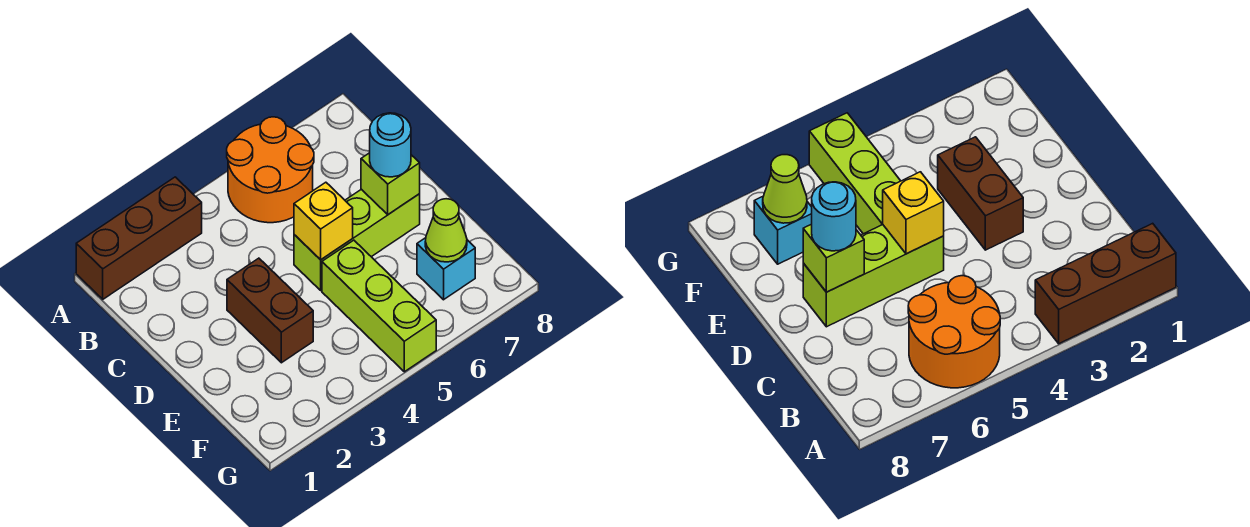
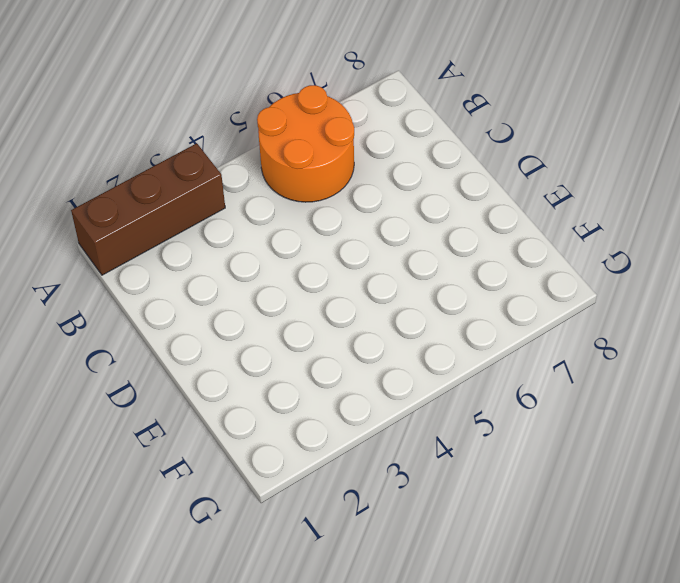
none -> brown brick D3:E3 level 1
none -> lime brick D5:D7 level 1

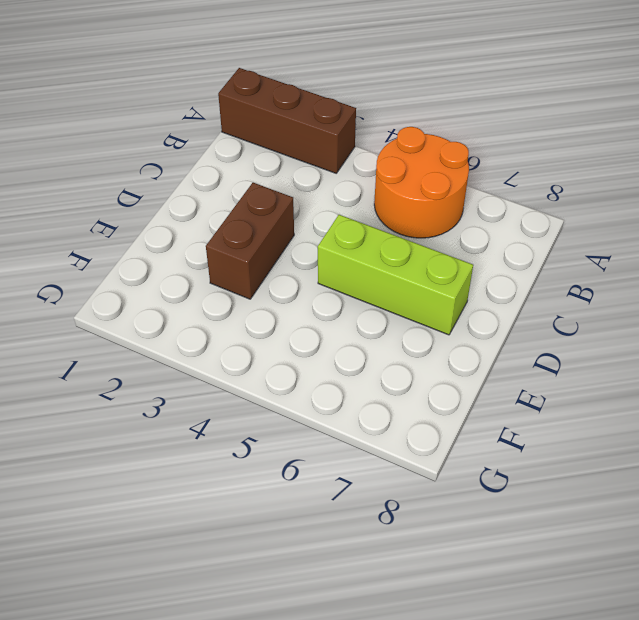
none -> lime brick E5:G5 level 1
none -> cyan brick F7 level 1

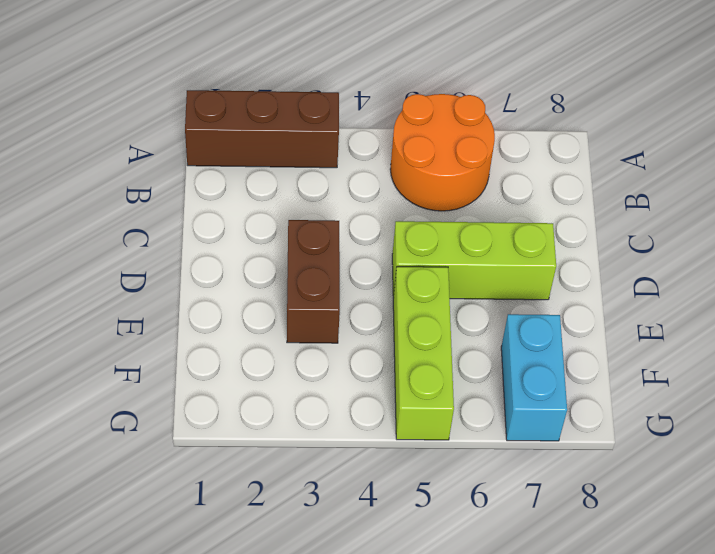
cyan brick F7:G7 level 1 -> cyan brick F7 level 1
none -> yellow brick D5 level 2
none -> lime brick D7 level 2

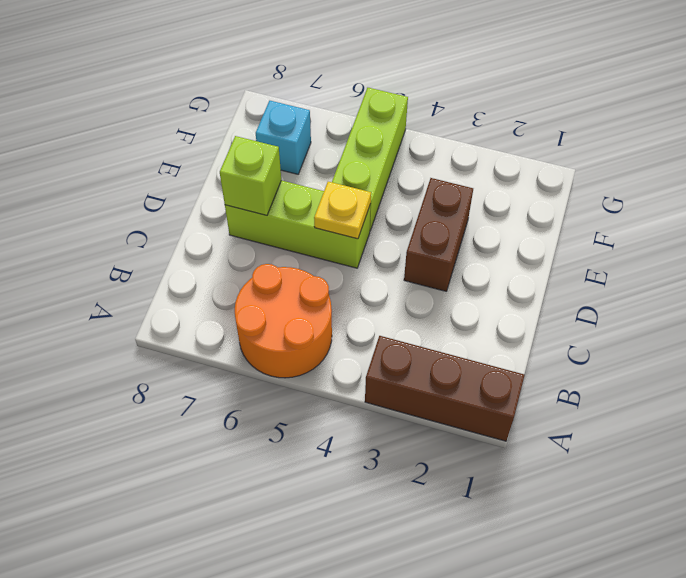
yellow plate D5 level 2 -> yellow brick D5 level 2
none -> lime cone F7 level 2
none -> cyan round brick D7 level 3

